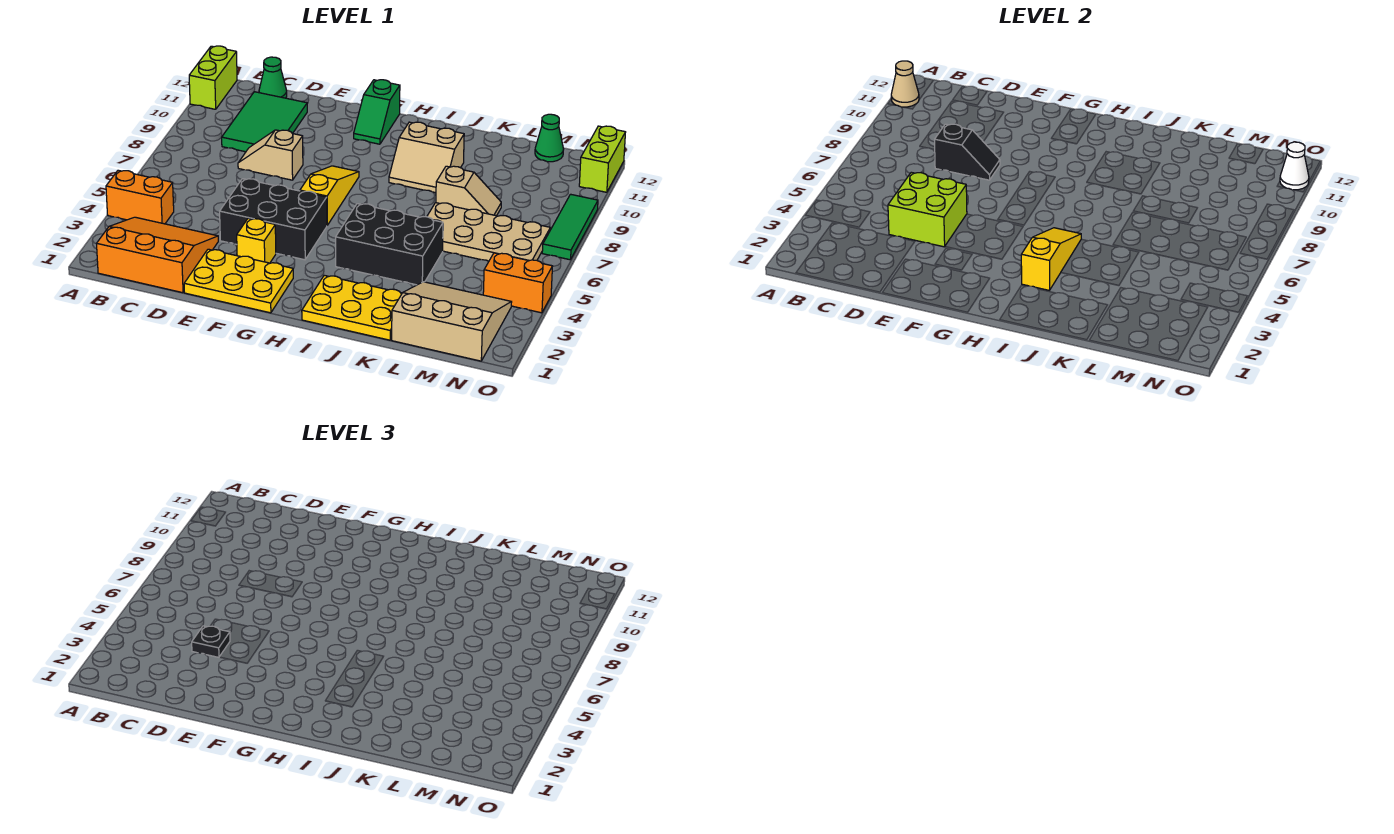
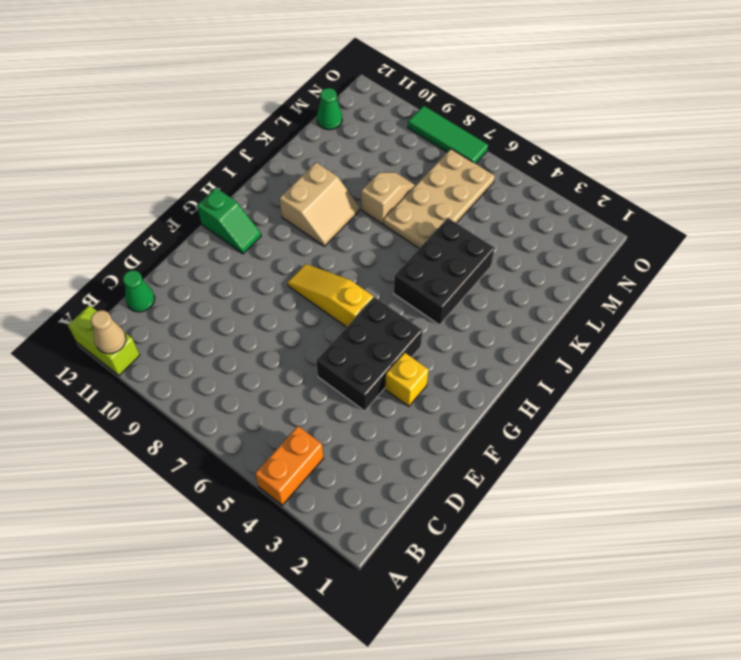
none -> orange slope B1:D3 level 1 top 1
none -> green tile C9:D11 level 1
none -> tan slope D8:E8 level 1 top E

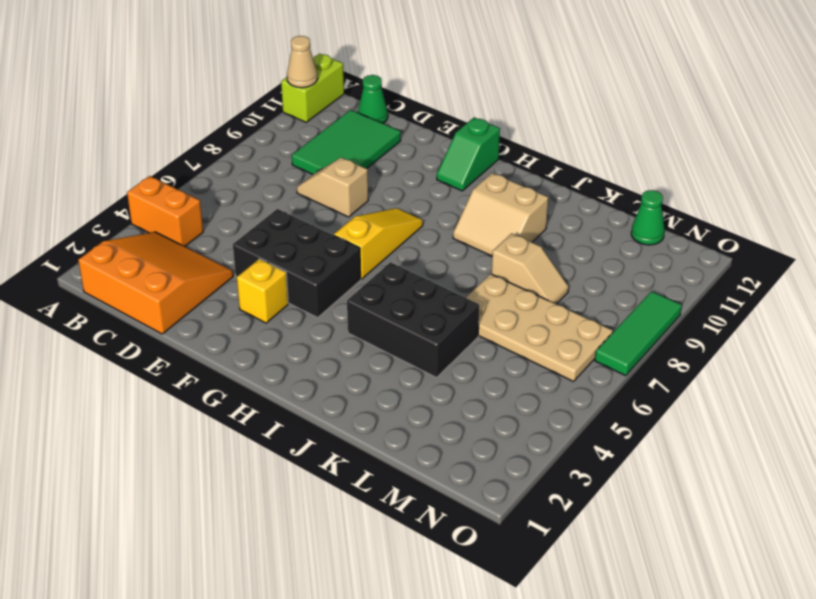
none -> yellow plate E1:G2 level 1
none -> yellow plate I1:K2 level 1
none -> tan slope L1:N3 level 1 top 1

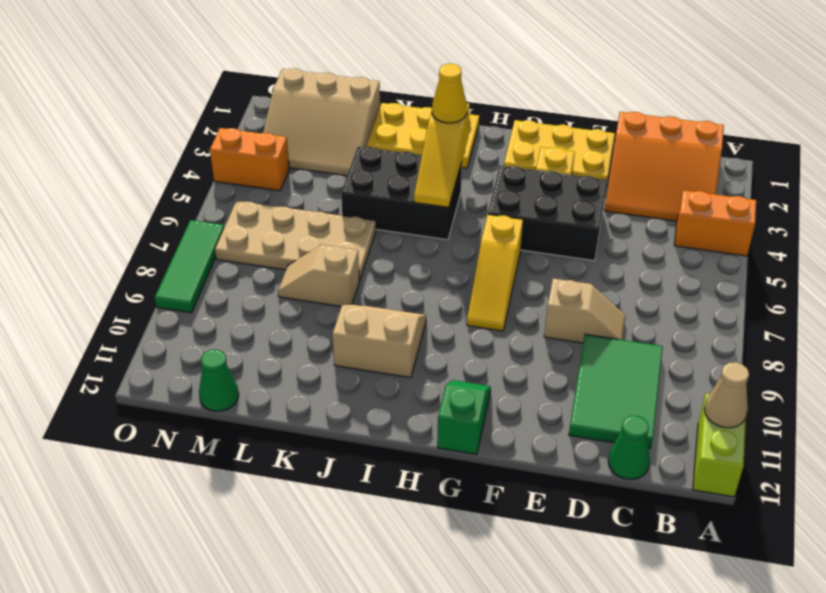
yellow cone I3 level 3 -> none
none -> lime brick O11:O12 level 1
none -> lime brick D4:E5 level 2
none -> black slope D8:E8 level 2 top D

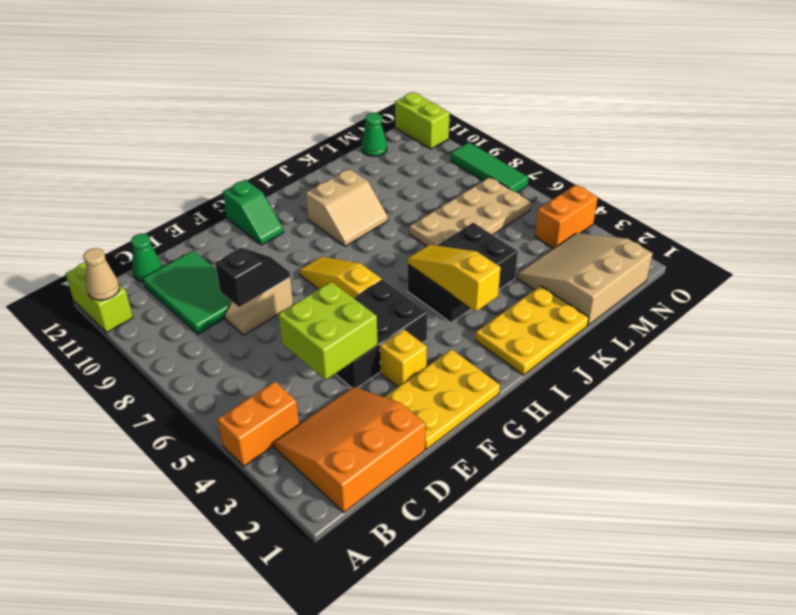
none -> tan slope K8:L8 level 1 top K
none -> white cone O11 level 2
none -> black plate D4 level 3

